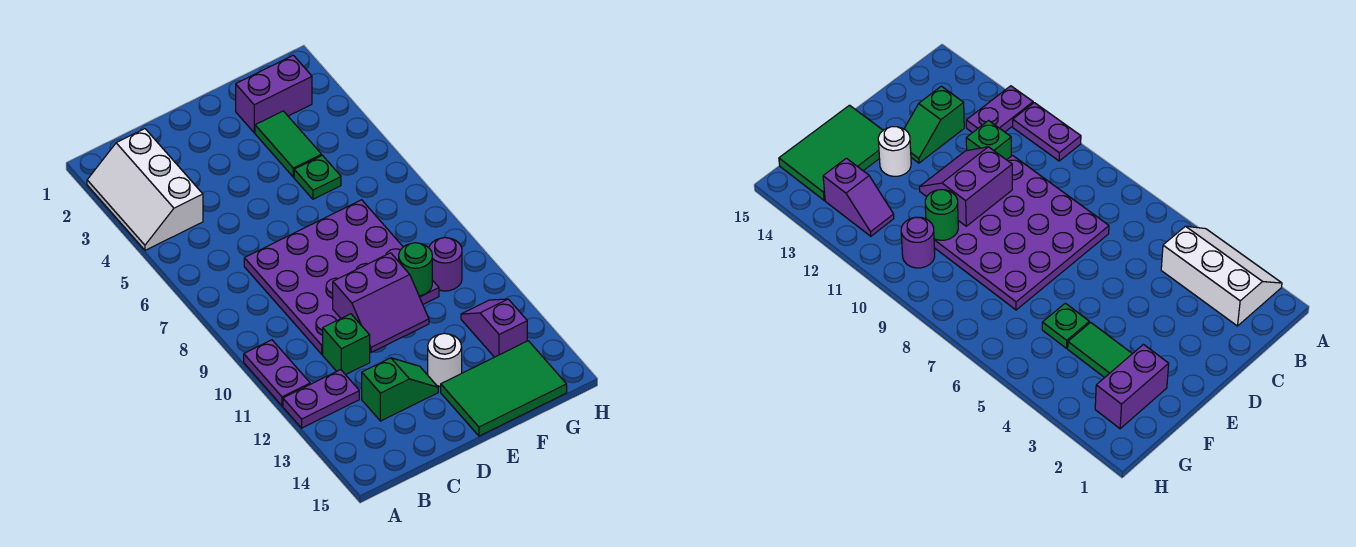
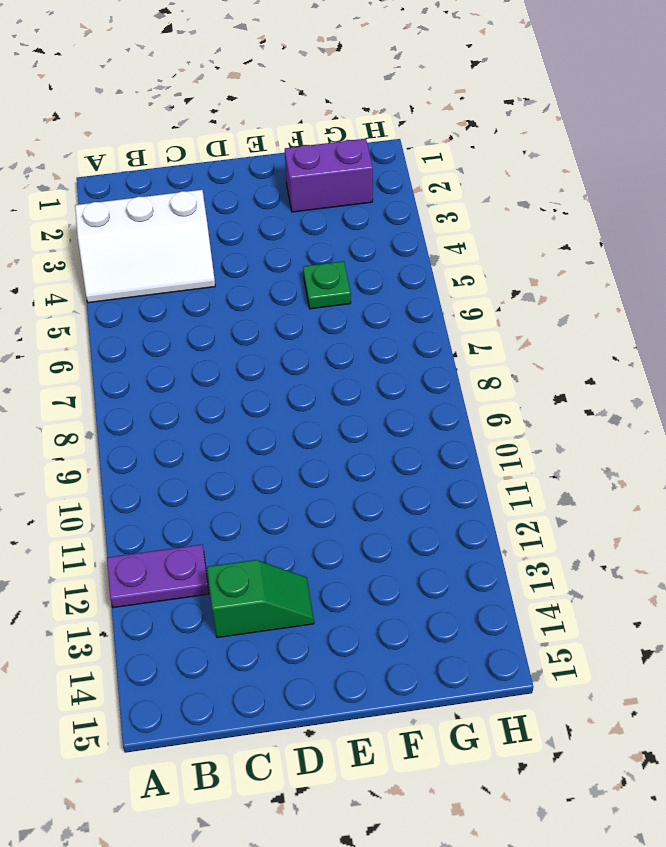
white slope A3:C4 level 1 top 3 -> white slope A2:B4 level 1 top B
none -> purple plate A10:A11 level 1
none -> purple plate C7:F10 level 1
none -> green brick C11 level 1

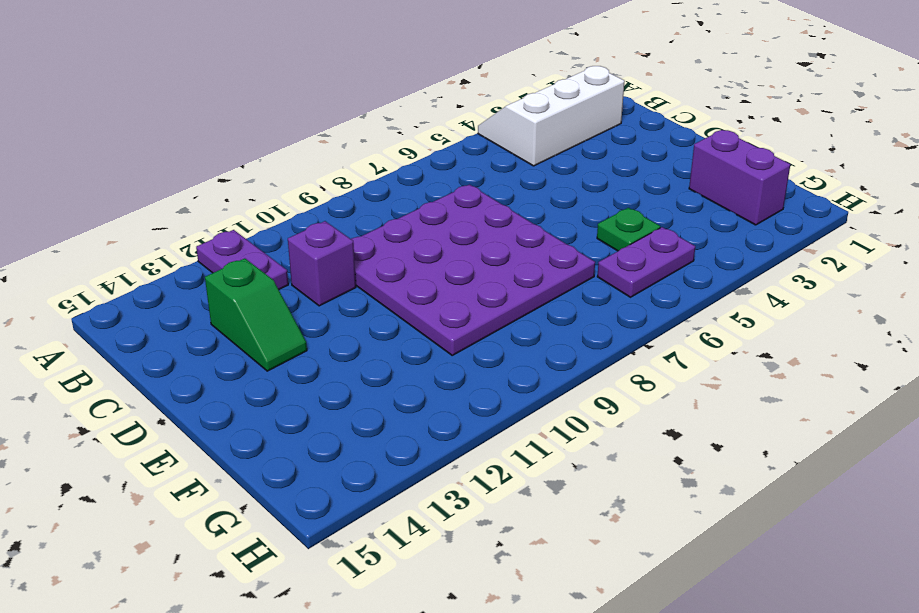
purple brick C11 level 1 -> green brick C11 level 1
purple plate G5:G6 level 1 -> purple plate A10:A11 level 1
none -> white round brick E13 level 1
none -> green tile E14:G15 level 1
none -> green tile F3:F4 level 1

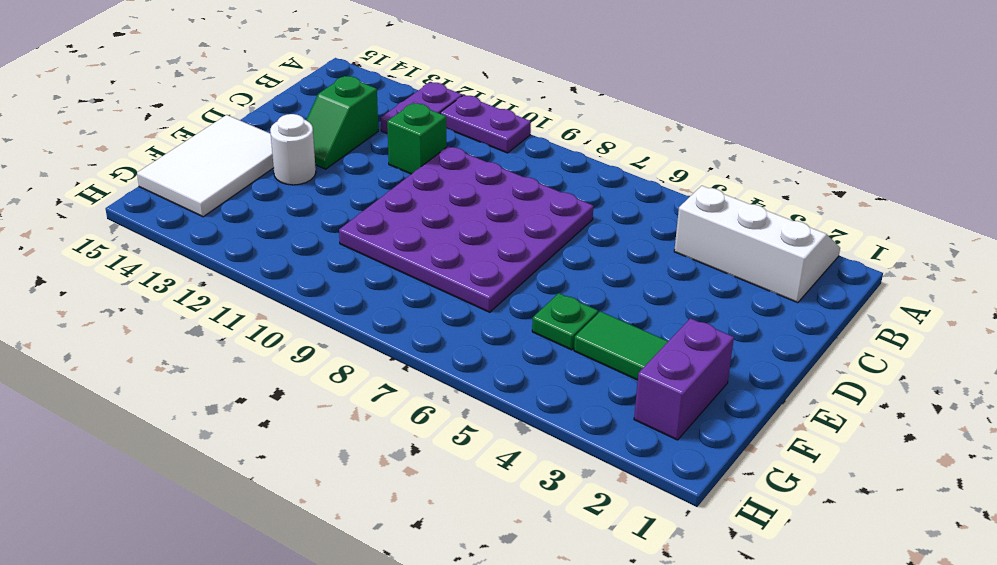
white tile E14:G15 level 1 -> green tile E14:G15 level 1
none -> purple round brick G10 level 1
none -> purple slope G12:G13 level 1 top 13
none -> purple slope D10:E11 level 2 top 10

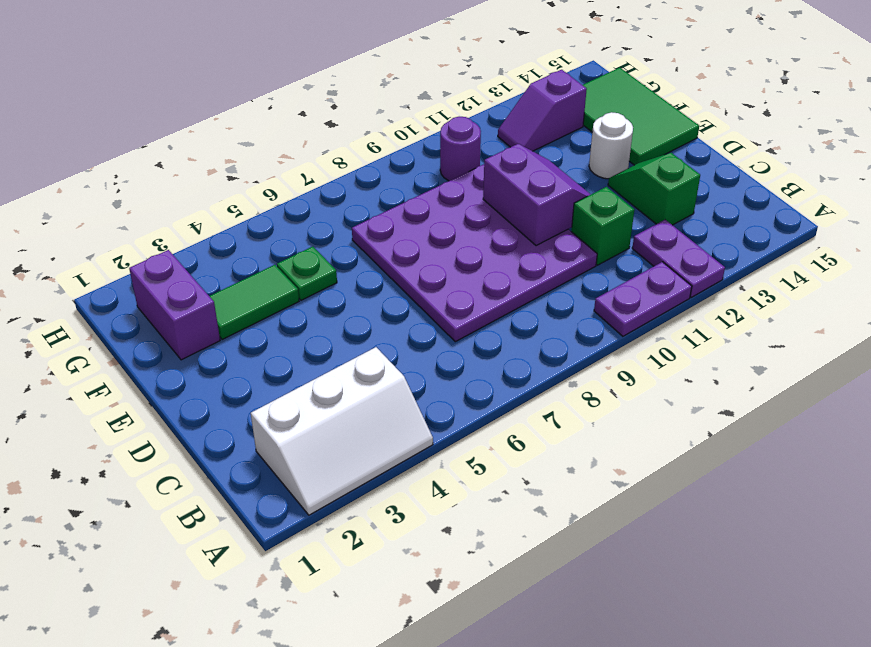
none -> green round brick F10 level 2

